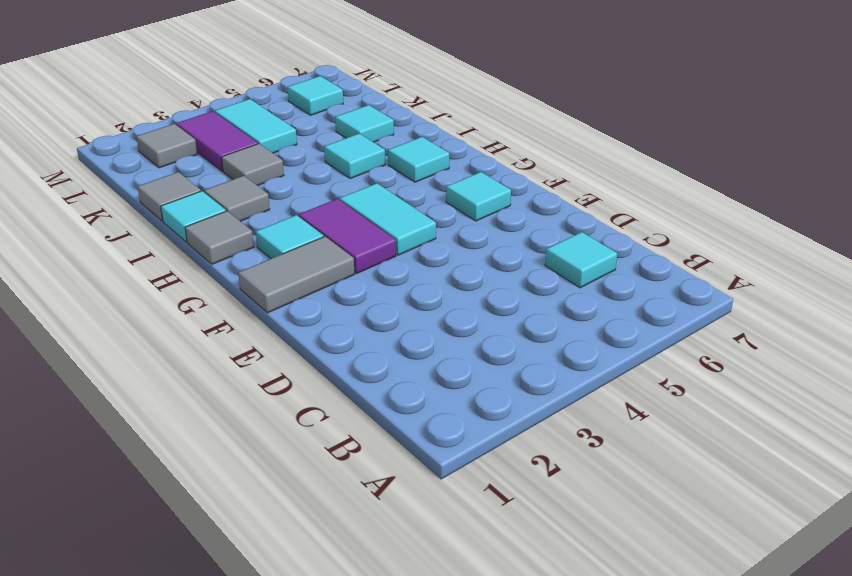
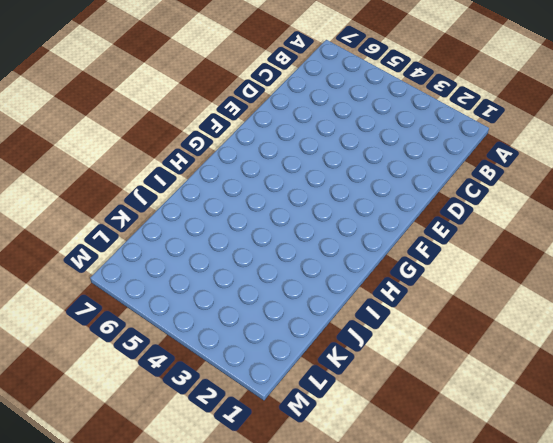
none -> cyan tile C6 level 1
none -> grey tile F1:F2 level 1
none -> purple tile F3:G3 level 1

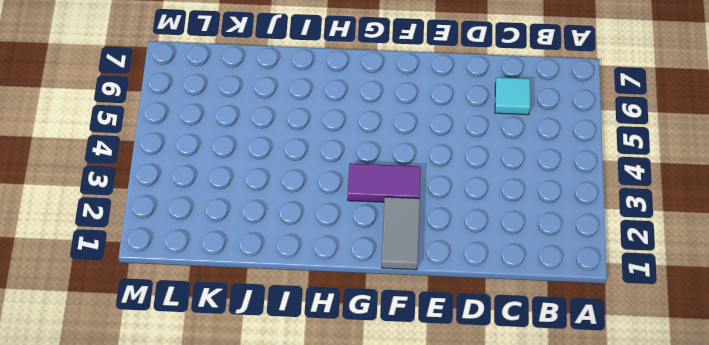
none -> cyan tile F4:G4 level 1
none -> cyan tile F6 level 1
none -> cyan tile G2 level 1

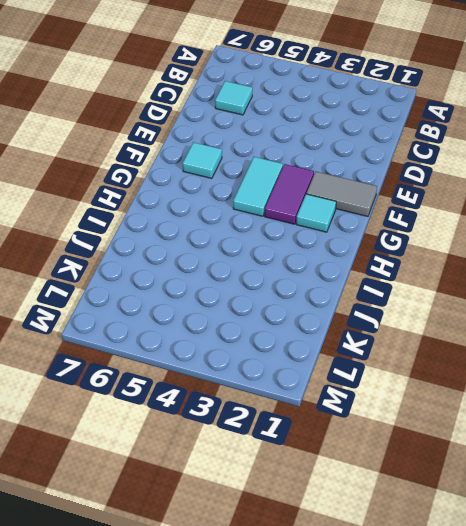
none -> grey tile H1 level 1
none -> cyan tile H6 level 1
none -> cyan tile I1 level 1

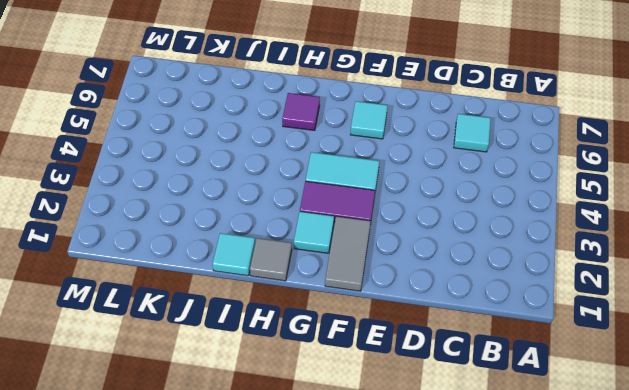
purple tile H6 level 1 -> cyan tile H6 level 1
none -> grey tile I2 level 1
none -> cyan tile I5 level 1
none -> grey tile J1 level 1

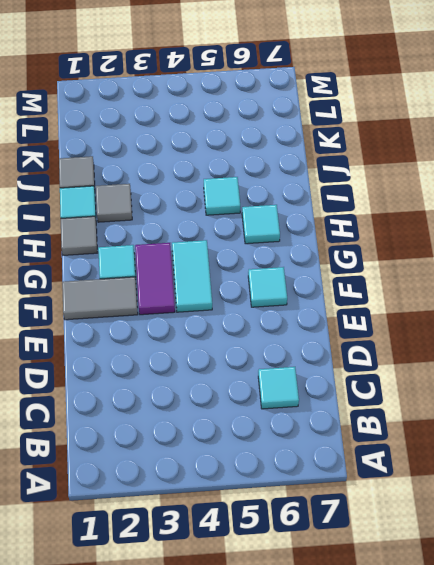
none -> grey tile J3 level 1
none -> cyan tile J6 level 1
none -> purple tile K3:L3 level 1

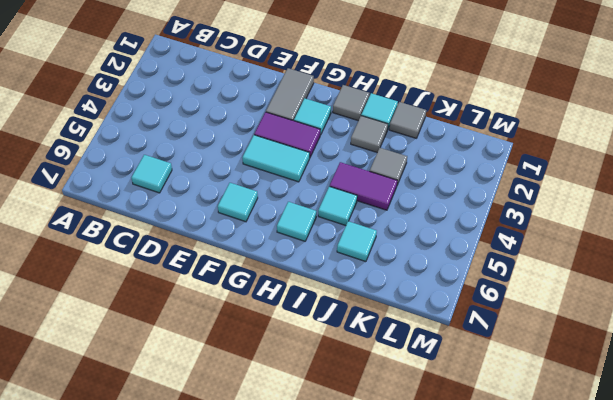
purple tile I4:J4 level 1 -> purple tile K3:L3 level 1
none -> cyan tile K4:L4 level 1
none -> grey tile L2 level 1
none -> cyan tile L6 level 1

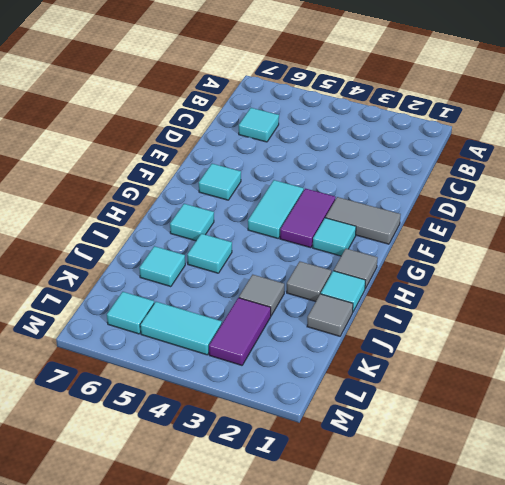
cyan tile L4:L5 level 1 -> cyan tile K4:L4 level 1
none -> grey tile L2 level 1

